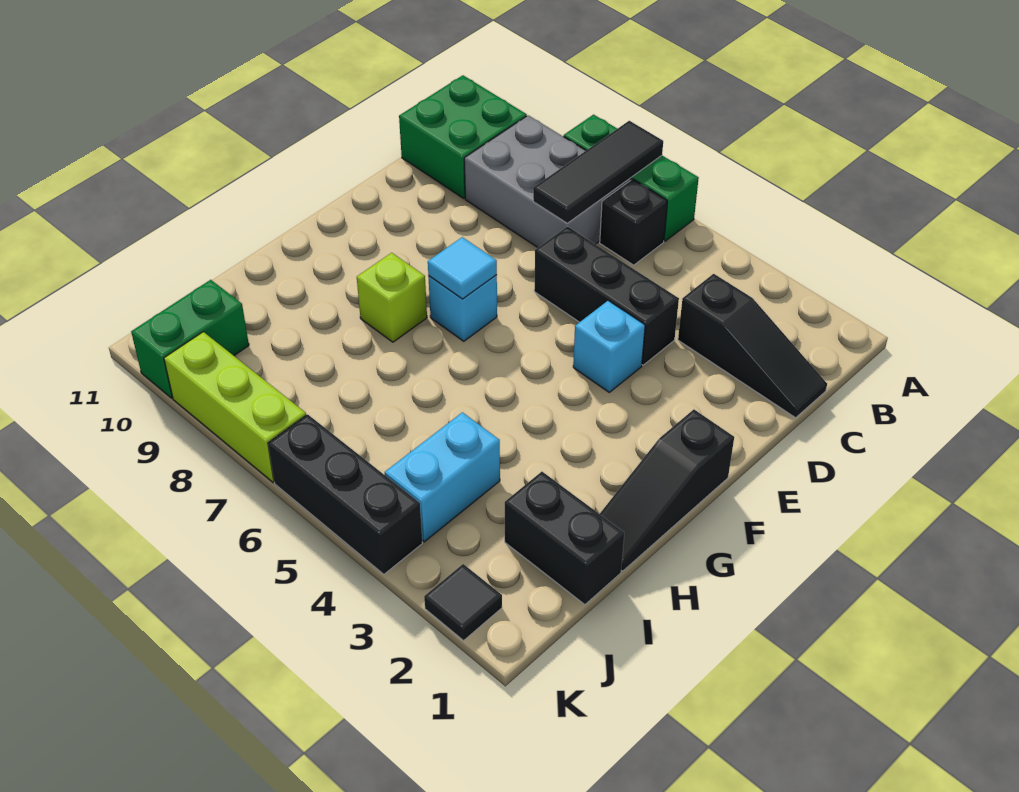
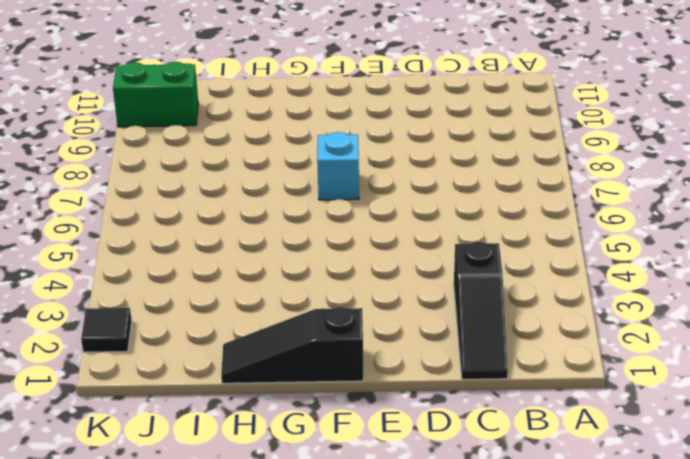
none -> green brick A6:A8 level 1
none -> black brick B6 level 1
none -> grey brick B7:C9 level 1

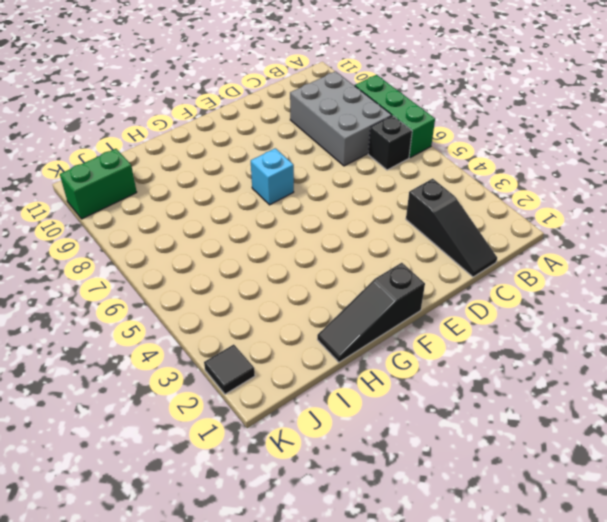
none -> green brick B10:C11 level 1
none -> black brick D4:D6 level 1
none -> cyan brick E4 level 1

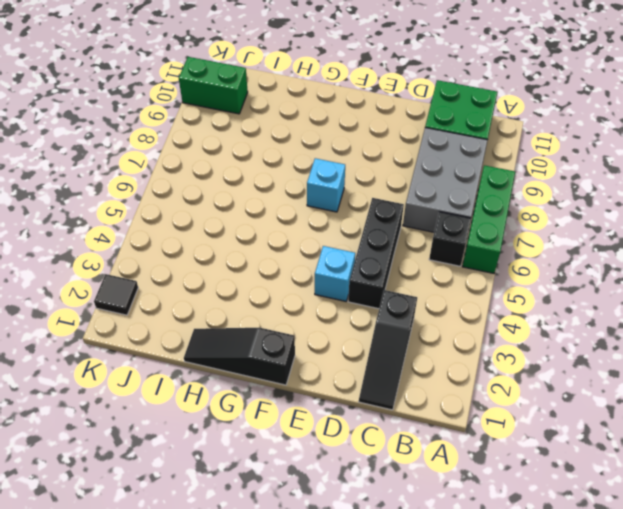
none -> lime brick G8 level 1
none -> black brick I1:I2 level 1
none -> cyan brick I4:J4 level 1

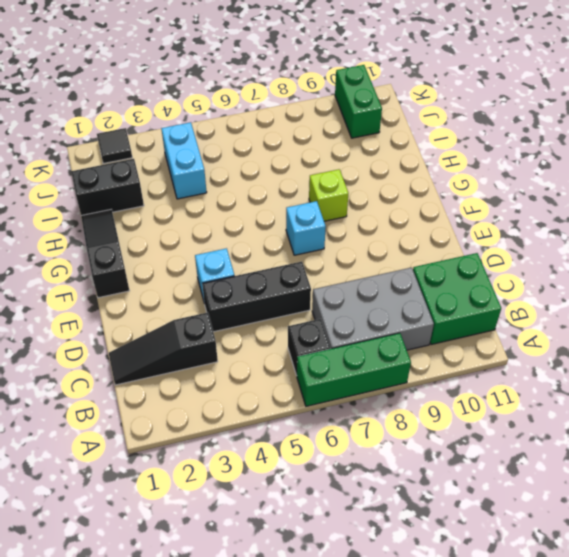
none -> black brick K4:K6 level 1
none -> lime brick K7:K9 level 1
none -> black tile A7:C7 level 2

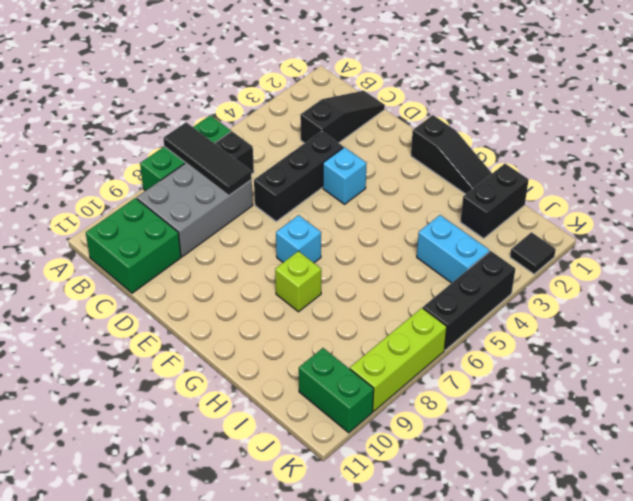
none -> cyan tile F7 level 2

